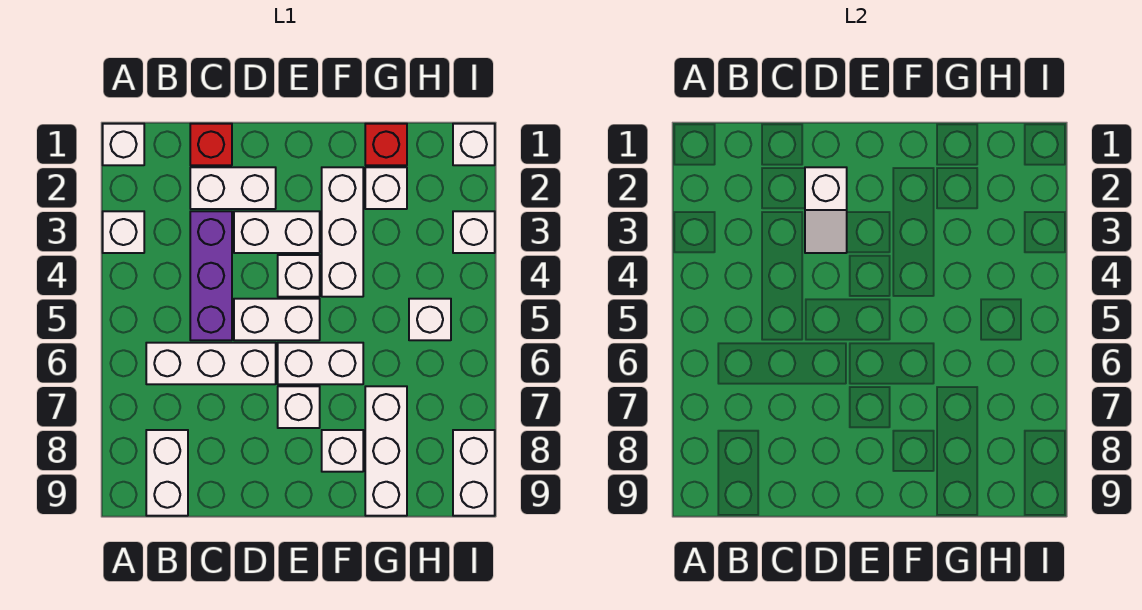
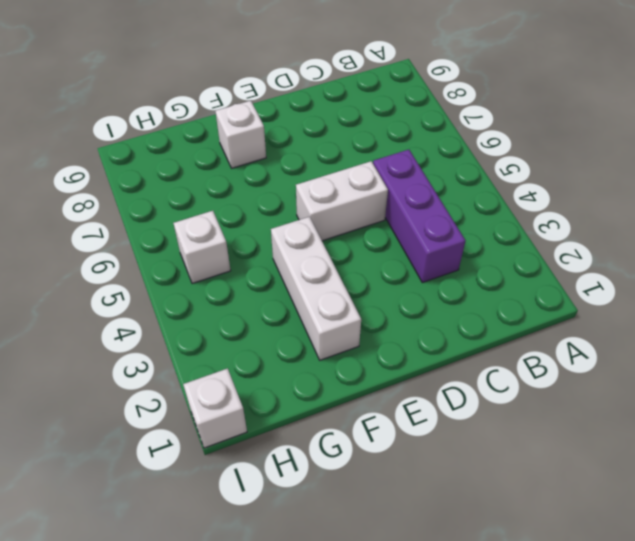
none -> white brick A1 level 1
none -> white brick A3 level 1
none -> white brick B6:D6 level 1

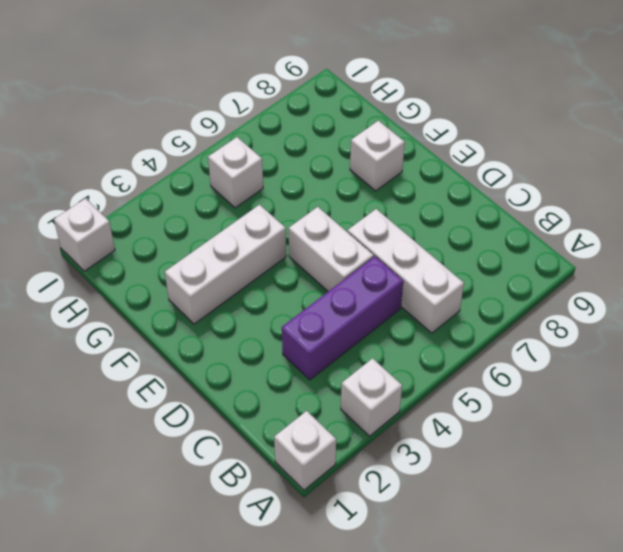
none -> white brick B8:B9 level 1
none -> red brick C1 level 1
none -> white brick C2:D2 level 1

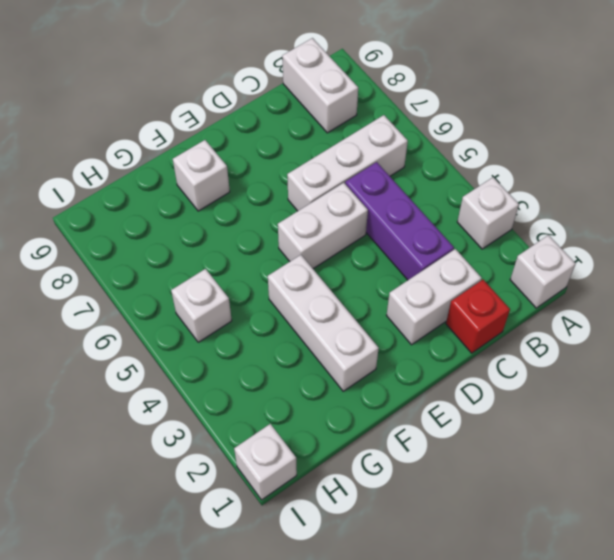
none -> white brick D3:E3 level 1
none -> white brick E4 level 1
none -> white brick E6:F6 level 1

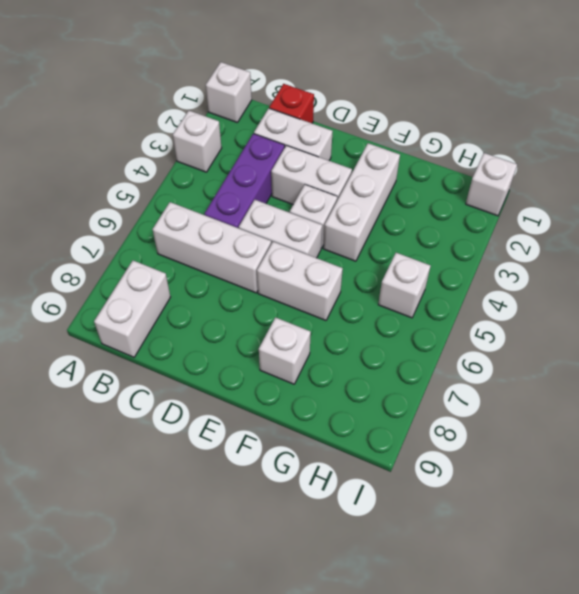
none -> white brick E7 level 1
none -> red brick G1 level 1
none -> white brick G2 level 1

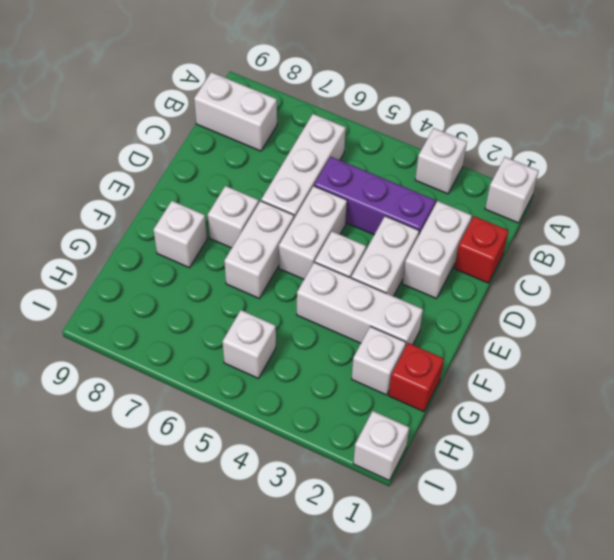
none -> white brick G7:G9 level 1
none -> white brick I3 level 1
none -> white brick I8:I9 level 1

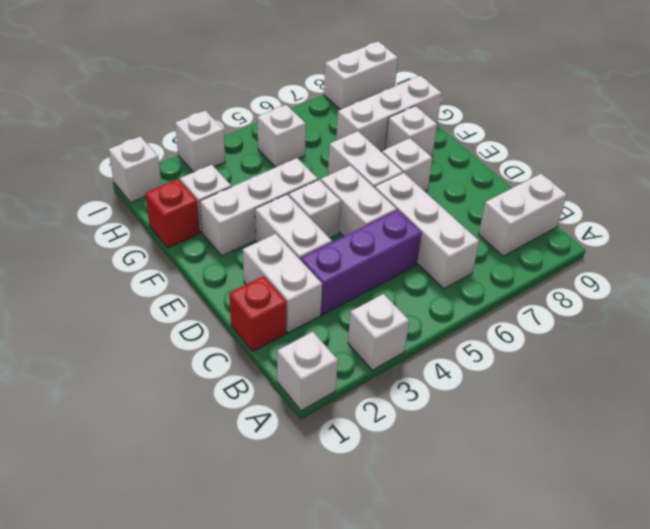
none -> white slope D2:D3 level 2 top 2

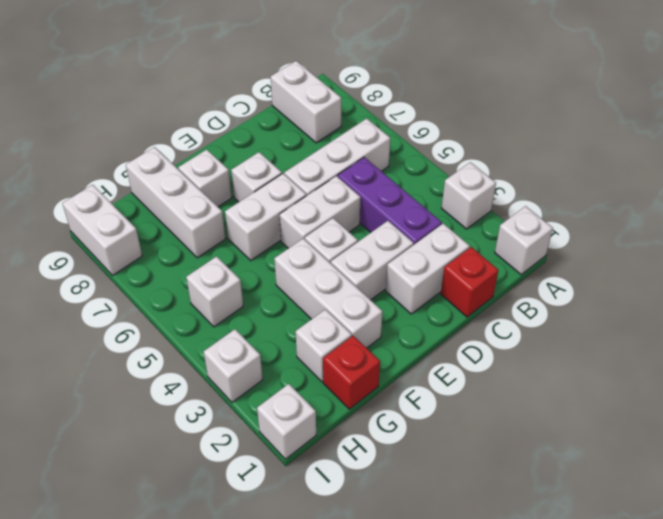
none -> white slope D2:D3 level 2 top 2

